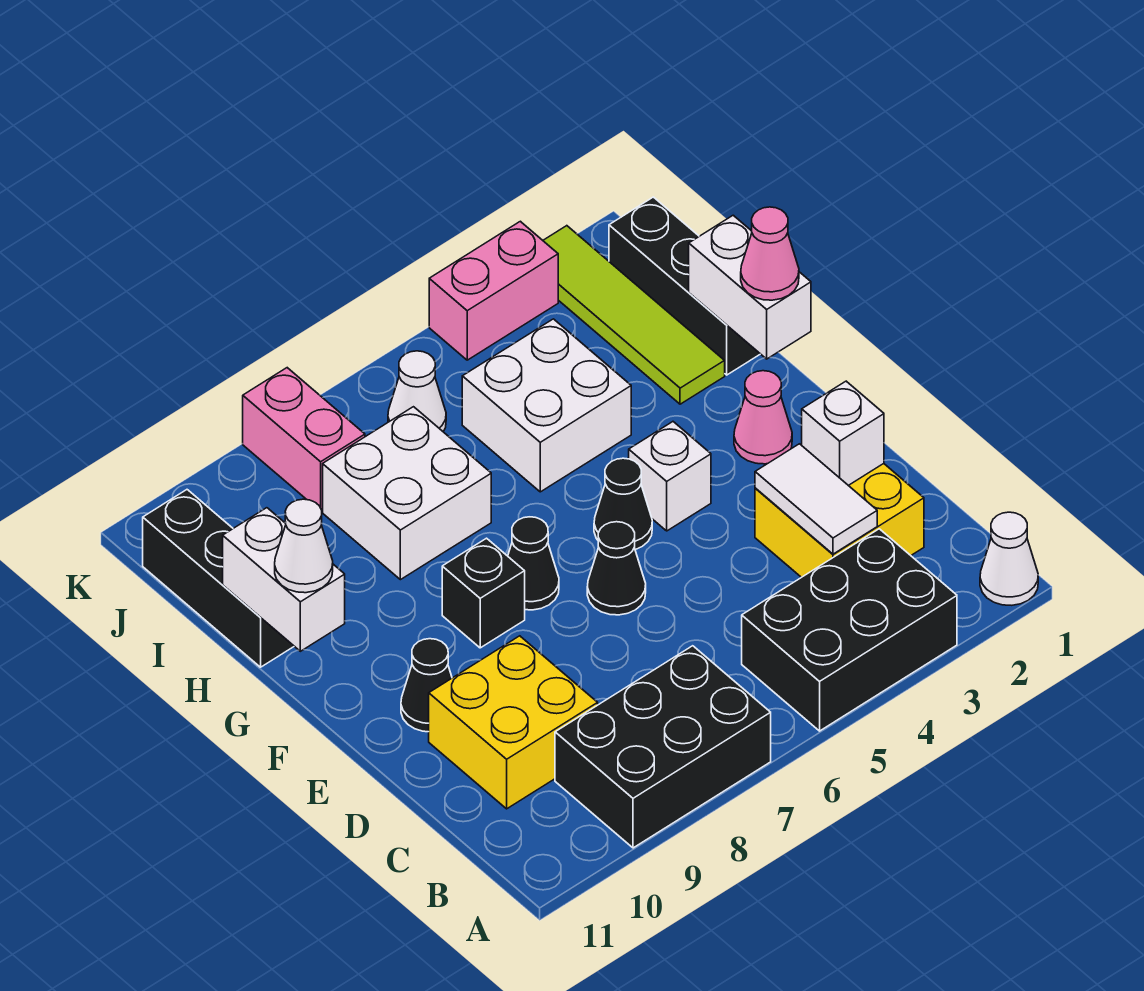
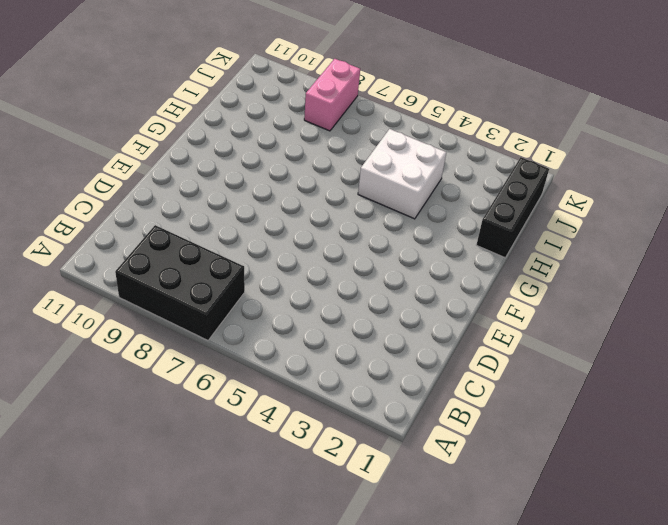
none -> white cone A1 level 1
none -> black brick A3:B5 level 1
none -> yellow brick C2:D3 level 1

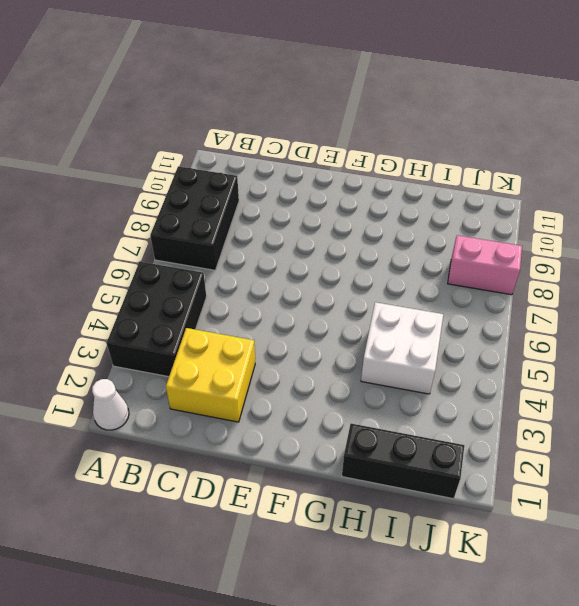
none -> yellow brick C9:D10 level 1
none -> black cone E6 level 1
none -> black cone E10 level 1

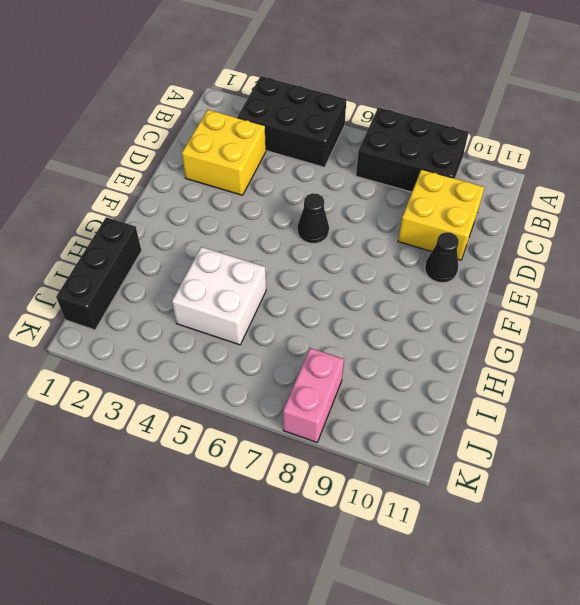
none -> white cone A1 level 1
none -> pink cone F2 level 1
none -> white brick F4 level 1

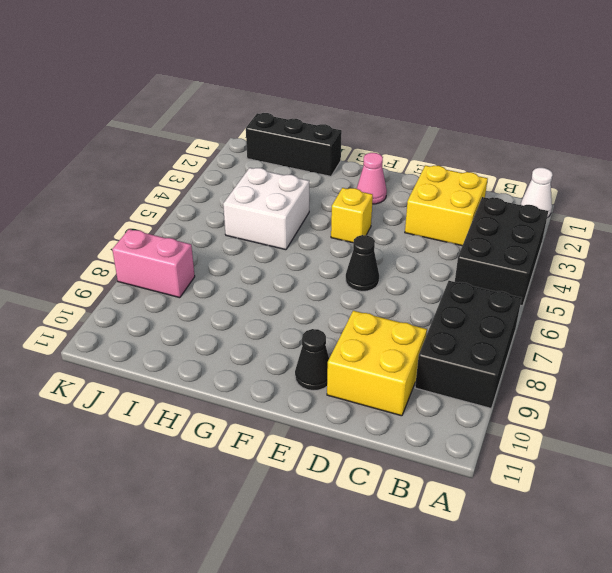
yellow brick F4 level 1 -> white brick F4 level 1
none -> black cone F5 level 1
none -> black cone F7 level 1
none -> black brick F8 level 1

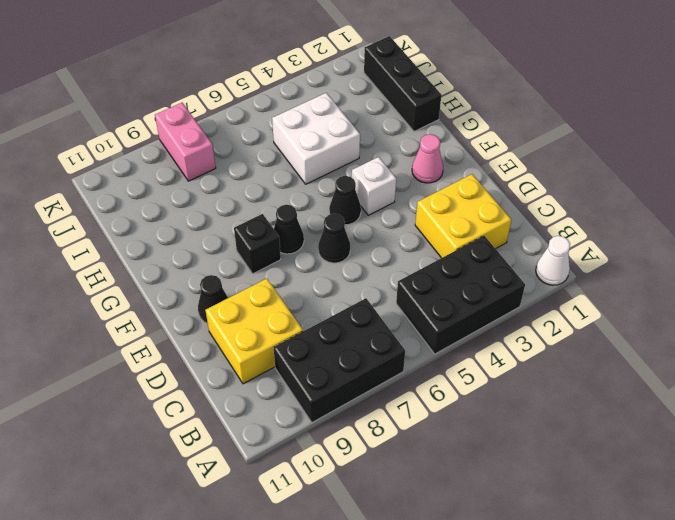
none -> lime tile H2:K2 level 1
none -> white brick H7:I8 level 1
none -> black brick H11:J11 level 1

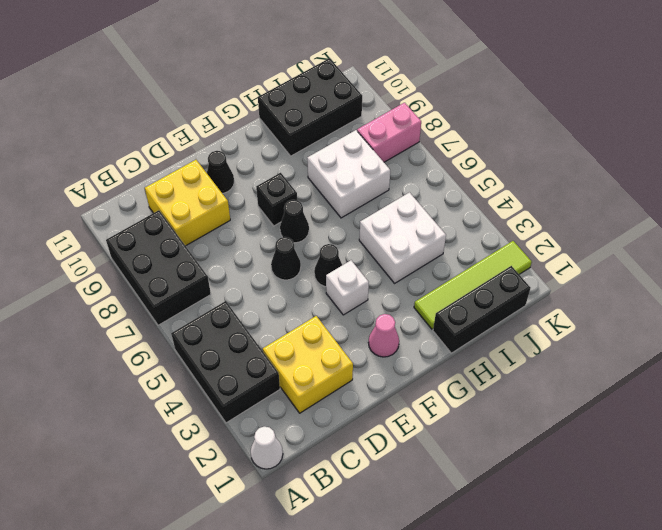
black brick H10:J11 level 1 -> black brick H11:J11 level 1
none -> white cone J6 level 1
none -> pink brick K3:K4 level 1
none -> white tile C3:D3 level 2

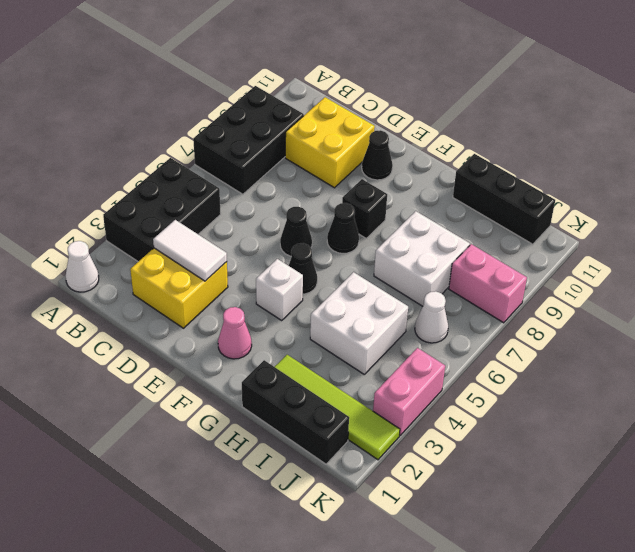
none -> white brick D2 level 2
none -> white brick G1:H1 level 2
none -> white brick G11:H11 level 2

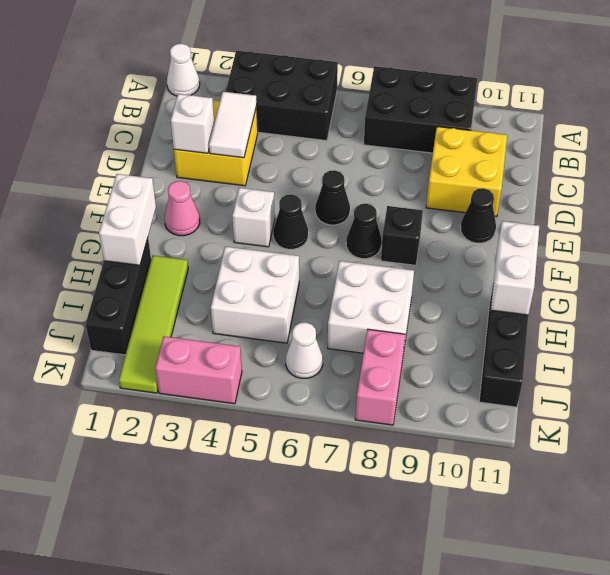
none -> pink cone G1 level 3
none -> white cone G11 level 3

